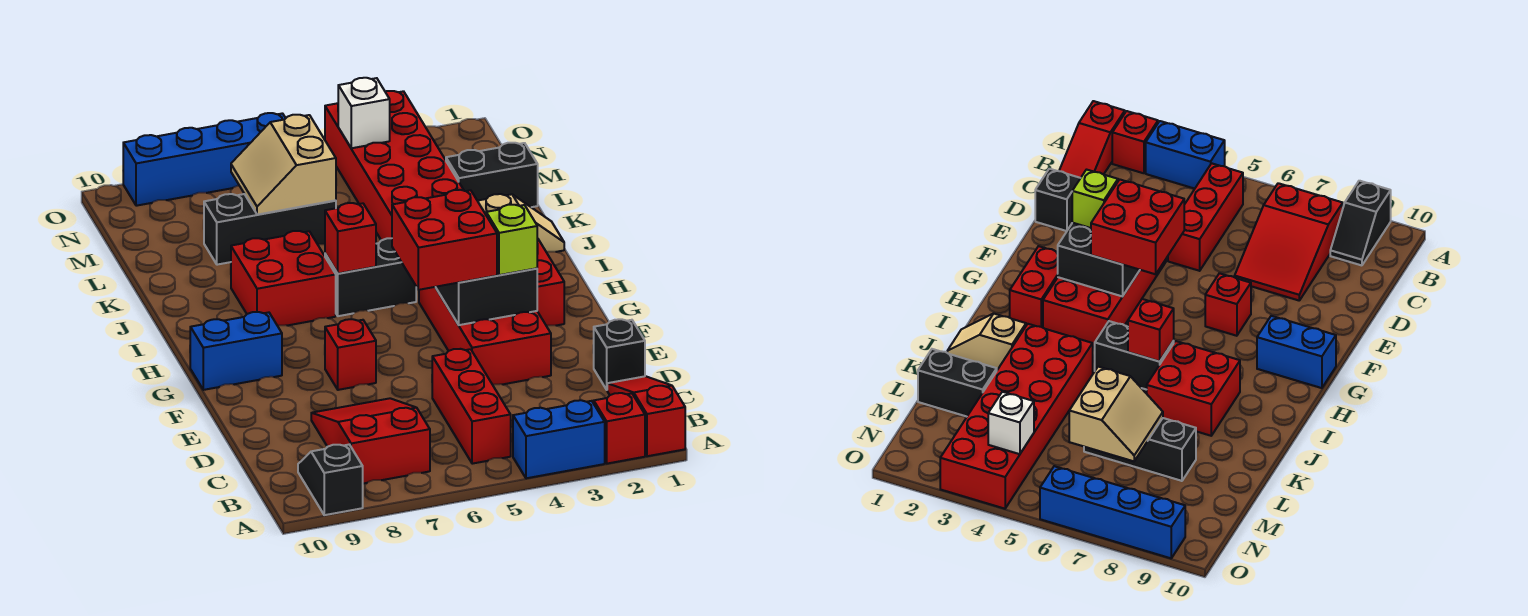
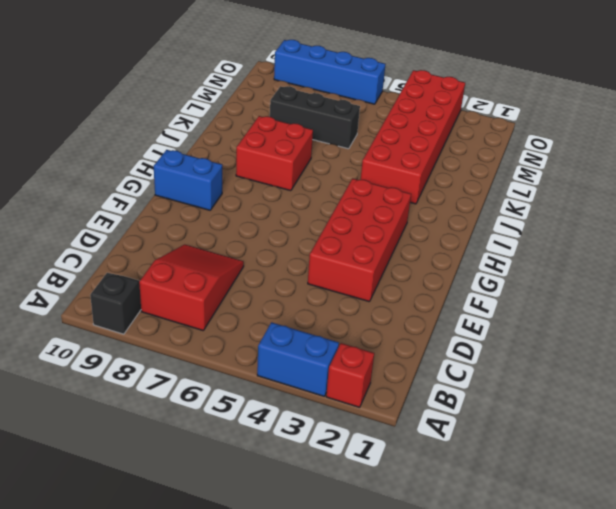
none -> red slope A1:C1 level 1 top A
none -> red brick B5:D5 level 1
none -> black brick D1 level 1

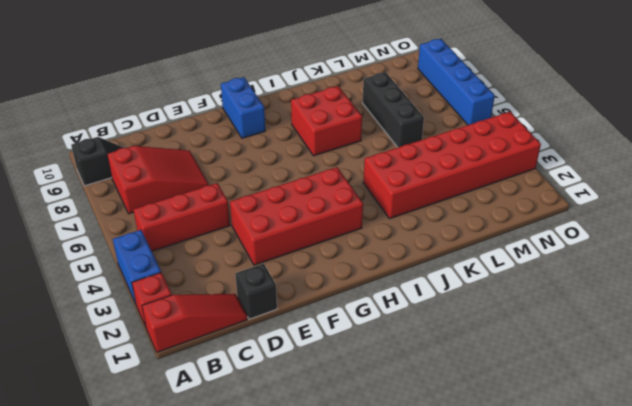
none -> red brick F7 level 1
none -> red brick G2:H2 level 1
none -> black brick I5:I6 level 1

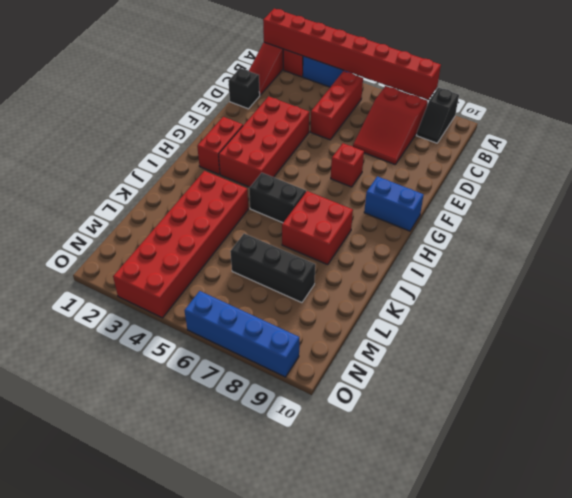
red brick A1:A8 level 2 -> none
none -> tan slope J1:J2 level 1 top 2
none -> black brick L1:L2 level 1
none -> black brick F3:G4 level 2

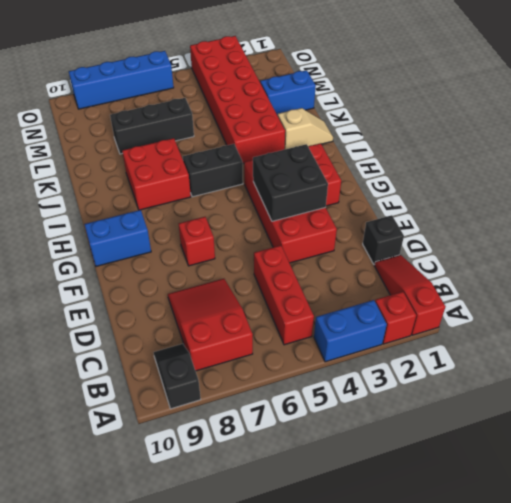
blue brick L1:L2 level 1 -> black brick L1:L2 level 1
none -> red brick I6 level 2
none -> tan slope L6:M7 level 2 top 6
none -> white brick N4 level 2

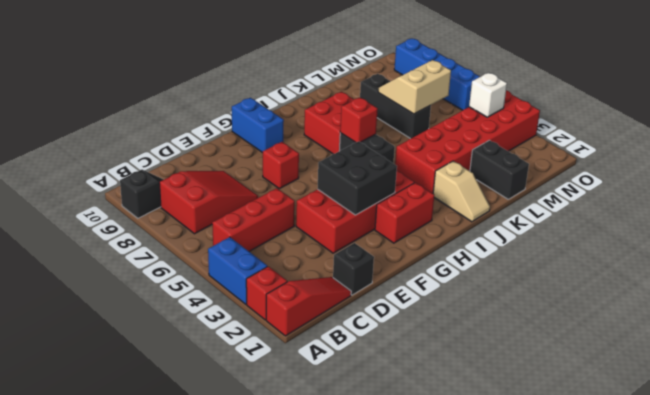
none -> lime brick F3 level 3
none -> red brick F4:G5 level 3

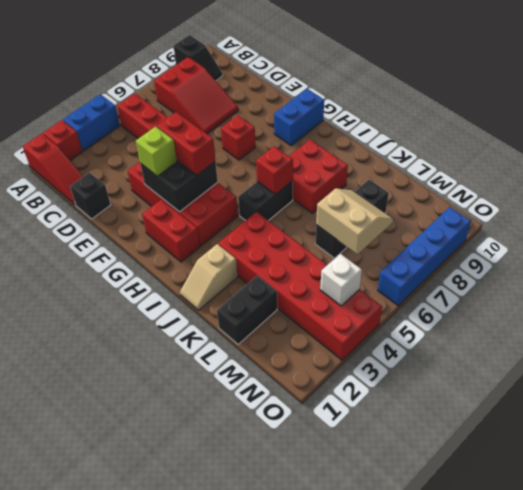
red brick F4:G4 level 3 -> red brick F4:G5 level 3

